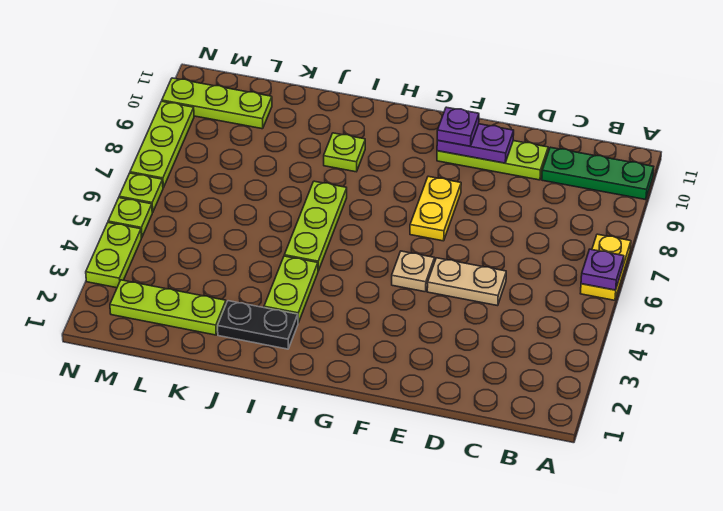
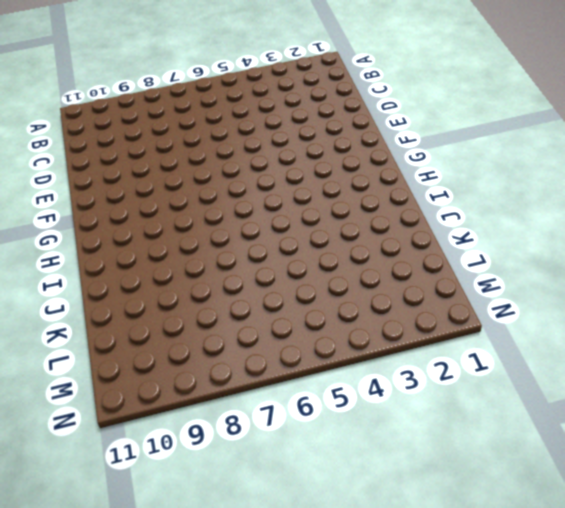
none -> yellow plate A6:A7 level 1
none -> green plate A10:C10 level 1
none -> tan plate D5:E5 level 1

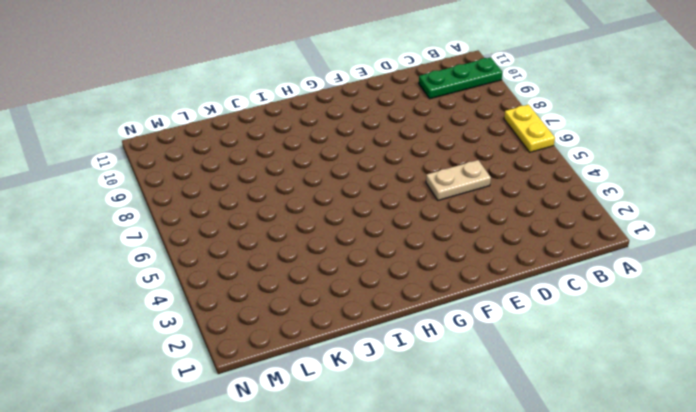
none -> lime plate D10:F10 level 1
none -> tan plate F5 level 1
none -> yellow plate F7:F8 level 1

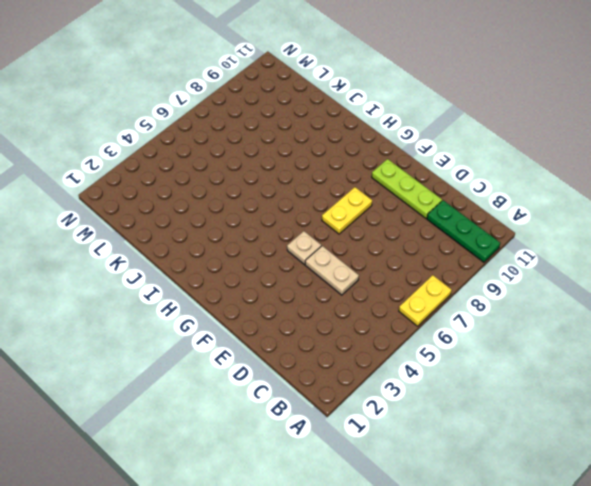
none -> black plate I2:J2 level 1
none -> lime plate I3:I4 level 1
none -> lime plate I5:I7 level 1

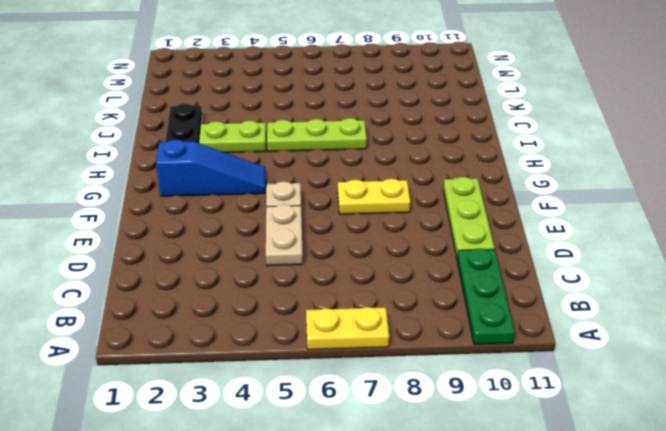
blue slope G2:G4 level 1 top 2 -> none
none -> lime plate I9 level 1
none -> lime plate K2:M2 level 1
none -> lime plate L10:N10 level 1

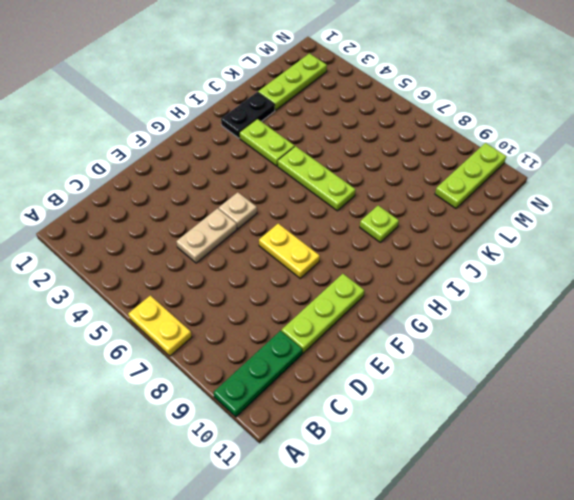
none -> lime plate N3:N4 level 1
none -> lime plate N5 level 1
none -> lime plate N6 level 1

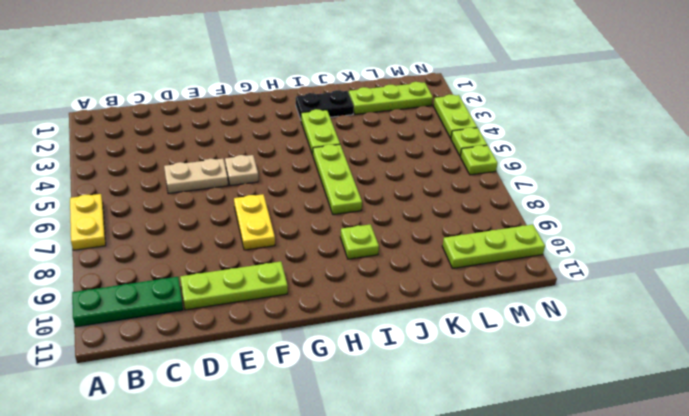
none -> lime plate N7:N9 level 1
none -> purple plate A6 level 2
none -> purple plate E10:F10 level 2

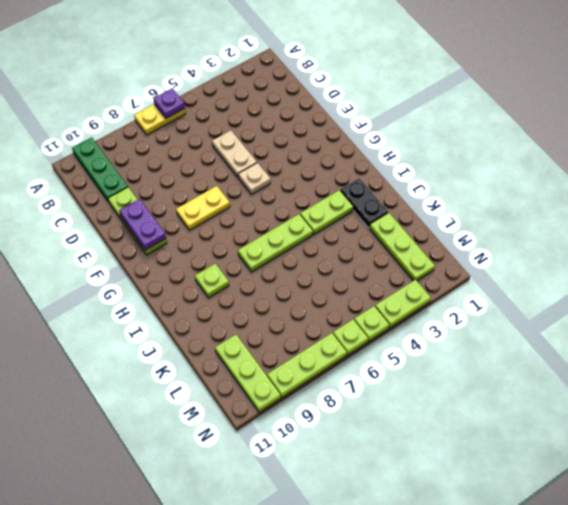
none -> purple plate F10 level 3

